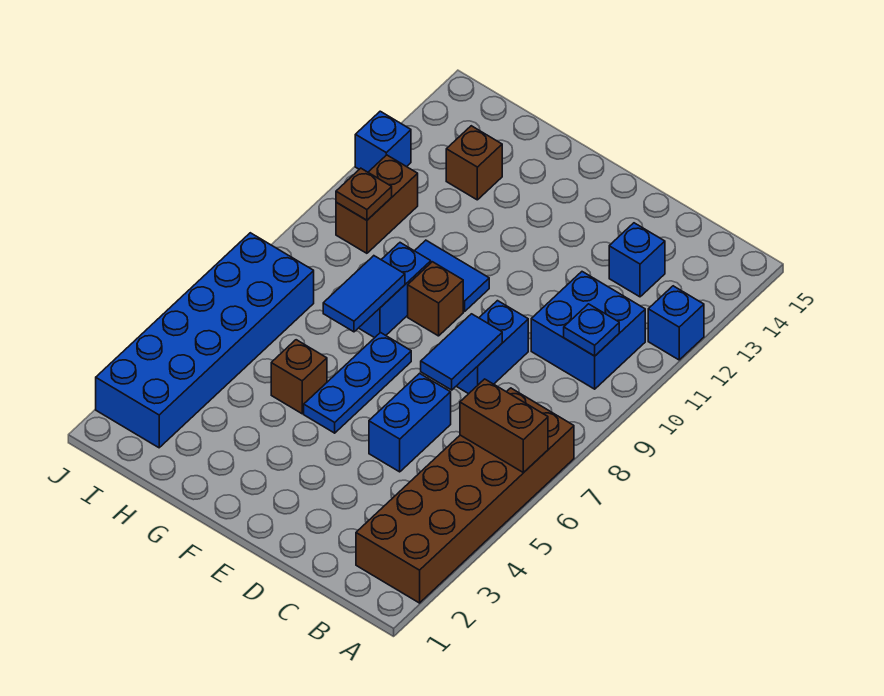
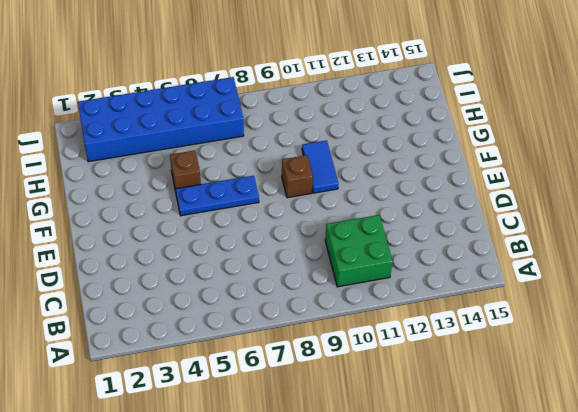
green brick B10:C11 level 1 -> blue brick B10:C11 level 1
none -> brown brick A2:B7 level 1
none -> blue brick A12 level 1
none -> blue brick C13 level 1

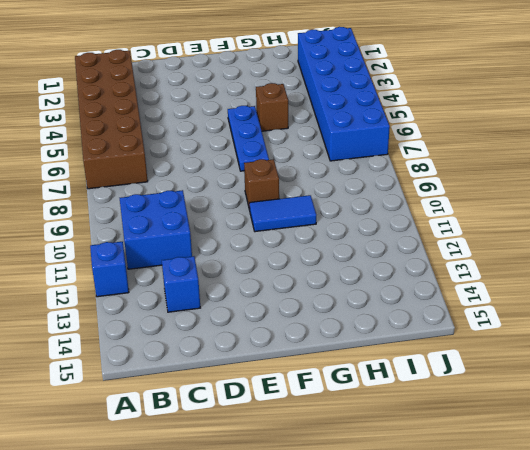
none -> blue brick D5:D6 level 1
none -> blue brick D8:D9 level 1
none -> blue brick G8:G9 level 1

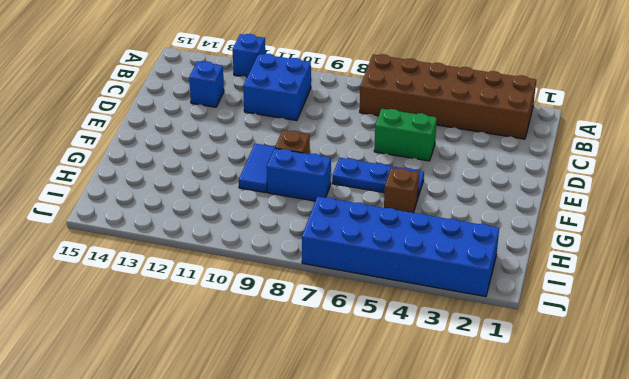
green brick D5:D6 level 1 -> blue brick D5:D6 level 1
none -> blue brick D8:D9 level 1
none -> brown brick H13 level 1
none -> brown brick I10:I11 level 1

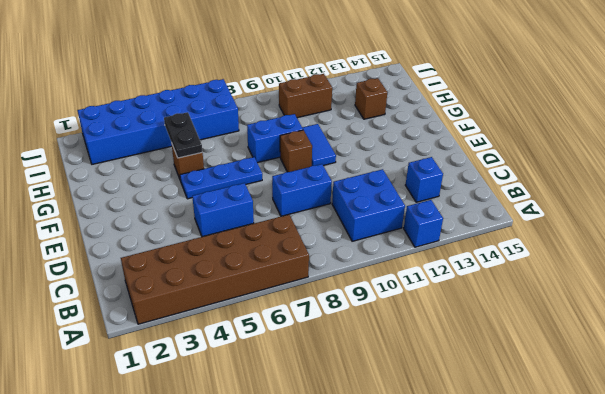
black plate G5:H5 level 2 -> none
none -> blue brick J12 level 1
none -> brown brick A6:B6 level 2
none -> blue plate B10 level 2

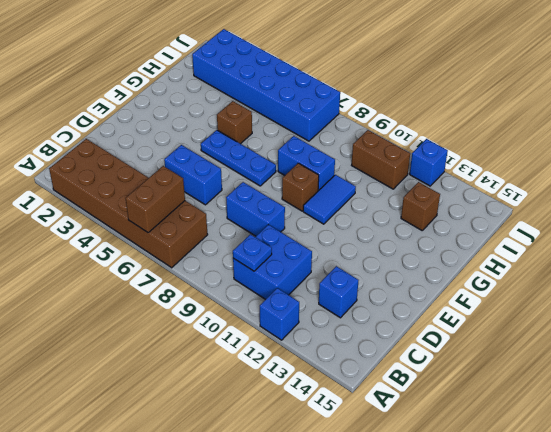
none -> blue tile D7:D8 level 2
none -> blue tile G7:G8 level 2
none -> brown plate I10 level 2

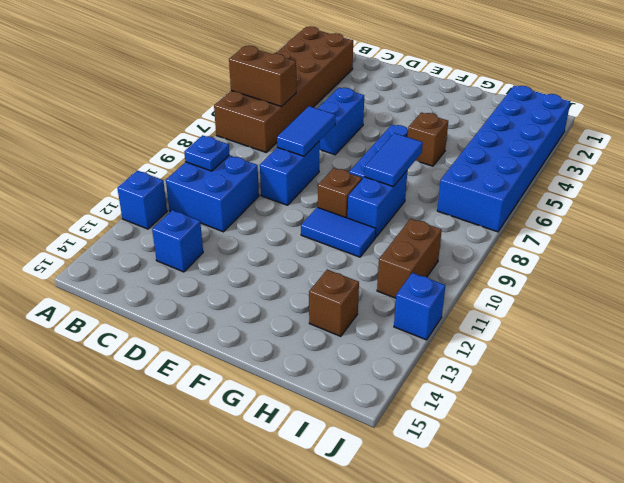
none -> brown plate I10 level 2

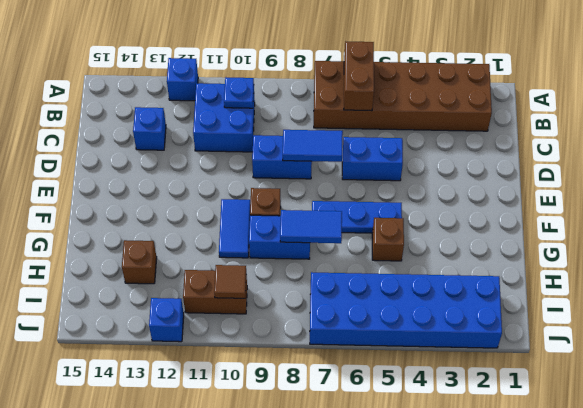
brown tile I10 level 2 -> brown plate I10 level 2

